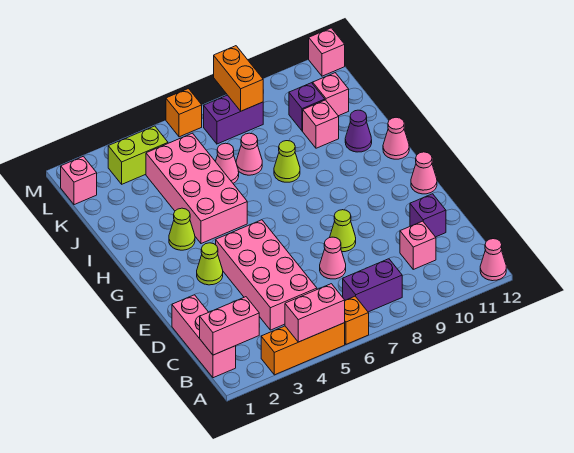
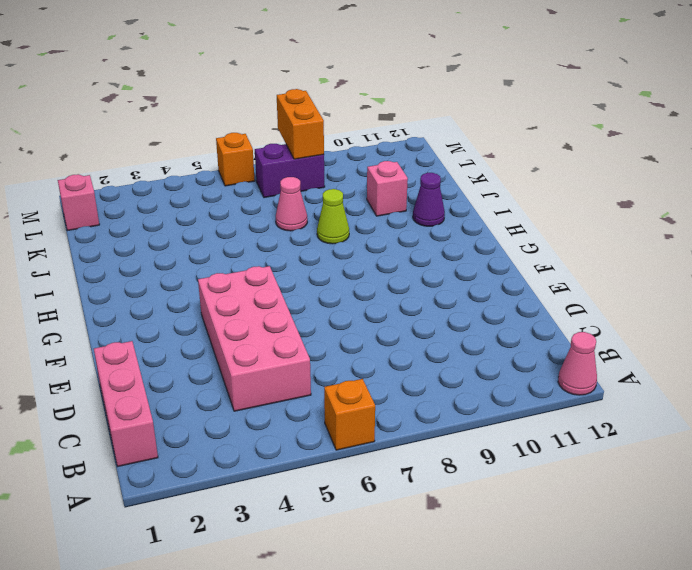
none -> orange brick A3:A5 level 1
none -> purple brick B7:B8 level 1
none -> pink brick C10 level 1
none -> pink cone D7 level 1

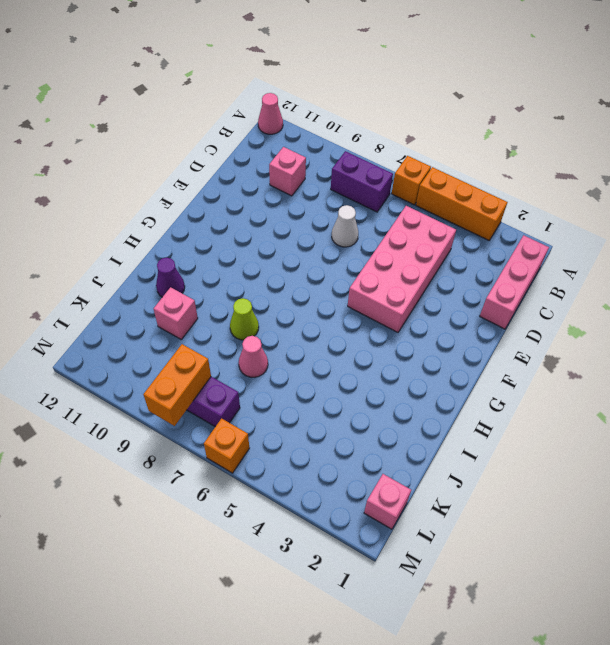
white cone D7 level 1 -> pink cone D7 level 1
none -> purple brick D11 level 1
none -> lime cone E8 level 1
none -> lime cone F3 level 1
none -> pink cone F12 level 1

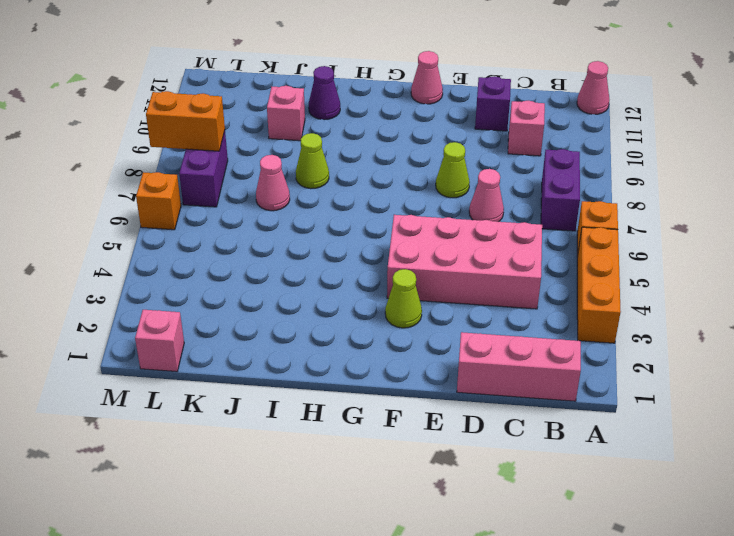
none -> lime cone H3 level 1
none -> pink brick H4:K5 level 1
none -> pink cone H12 level 1
none -> pink cone J6 level 1

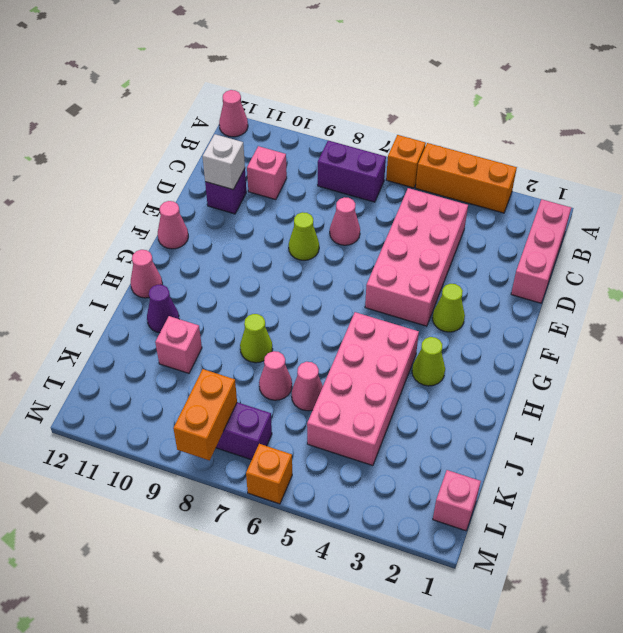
white brick D11 level 2 -> none
none -> purple brick K10 level 1
none -> pink brick K11 level 1
none -> lime brick L3:L4 level 1
none -> pink brick M12 level 1

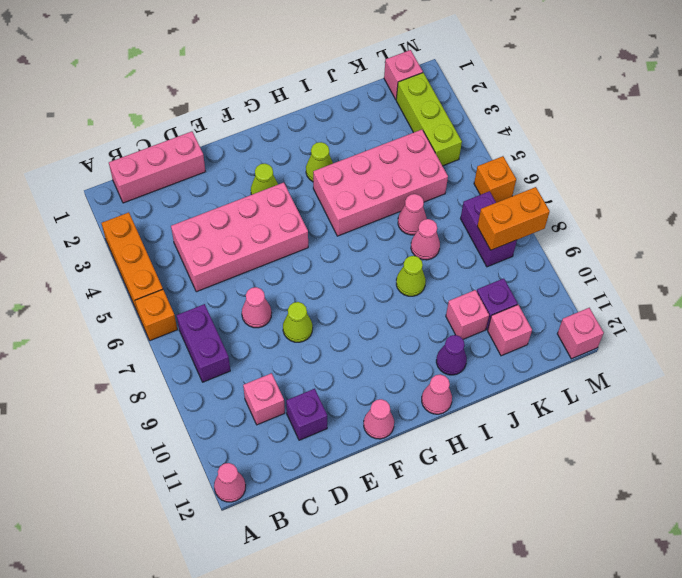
lime brick L2:L4 level 1 -> lime brick L3:L4 level 1
none -> pink brick A4:A5 level 2
none -> pink brick B1:B2 level 2

